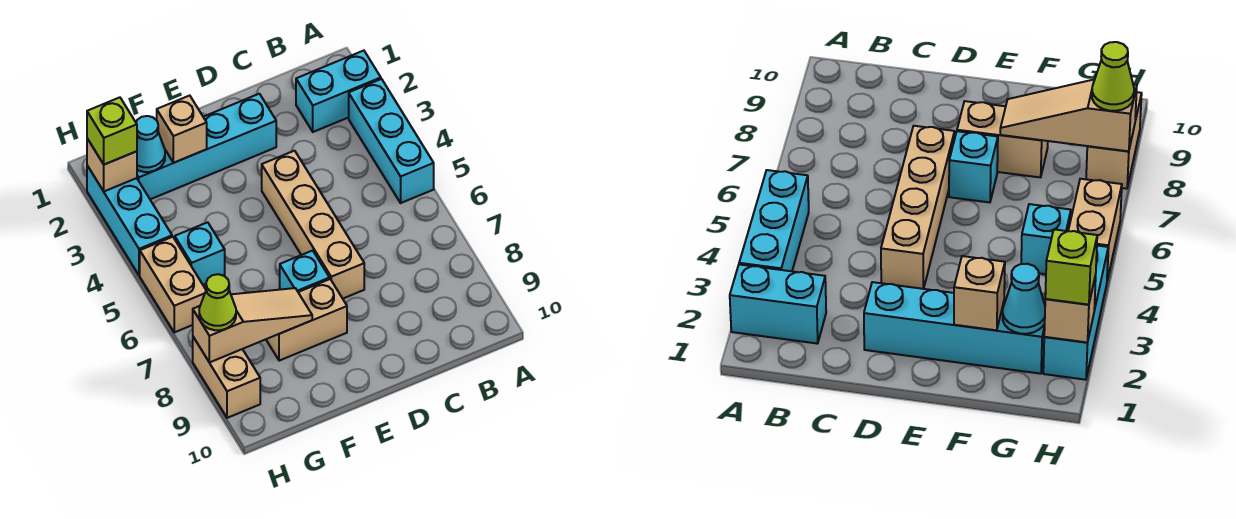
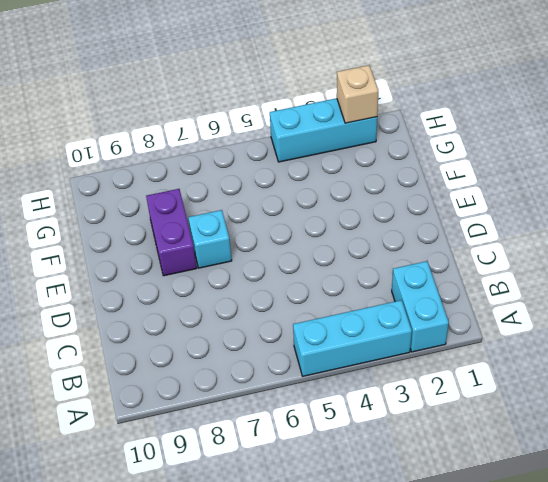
purple brick E8:F8 level 1 -> tan brick E8:F8 level 1
none -> cyan brick D2:G2 level 1
none -> tan brick D4:D7 level 1
none -> cyan brick G5 level 1

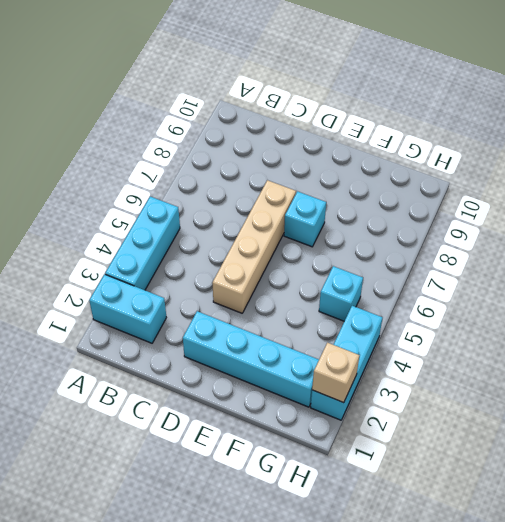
none -> tan brick E8:F8 level 1
none -> tan brick H5:H6 level 1
none -> tan brick H8:H9 level 1

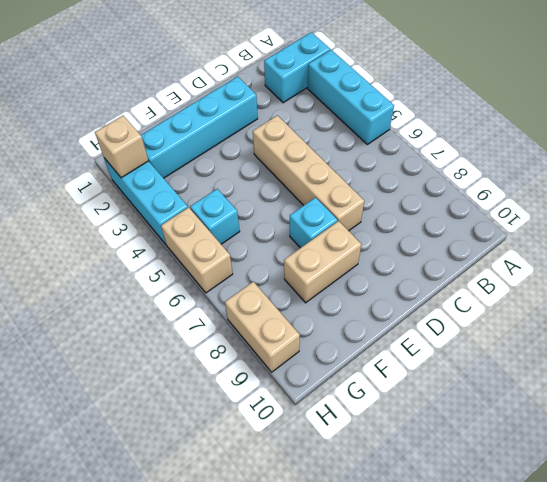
none -> tan brick F2 level 2
none -> tan slope F8:H8 level 2 top H
none -> cyan cone G2 level 2

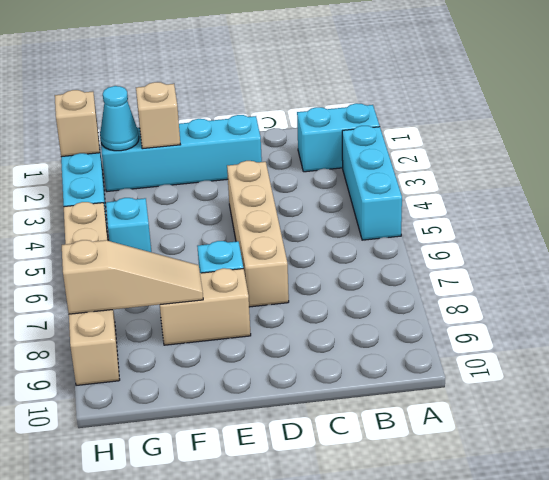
none -> lime brick H2 level 3
none -> lime cone H8 level 3

